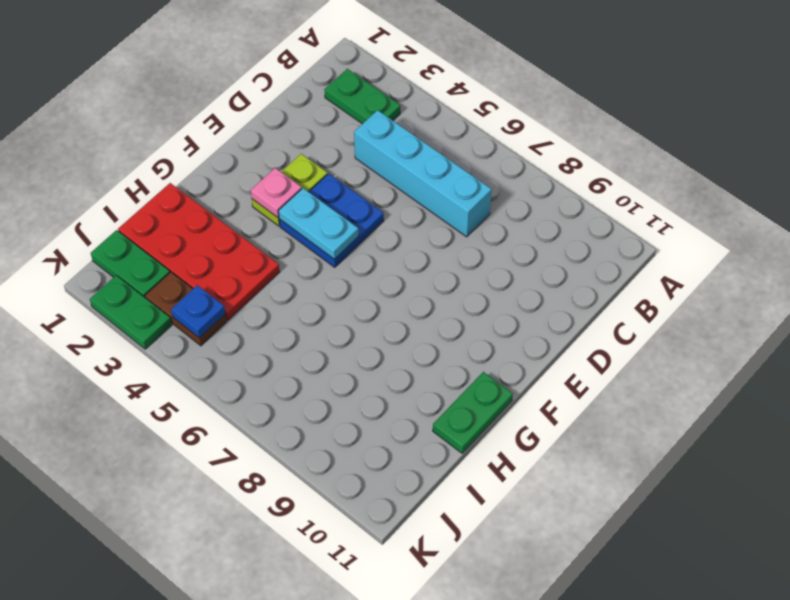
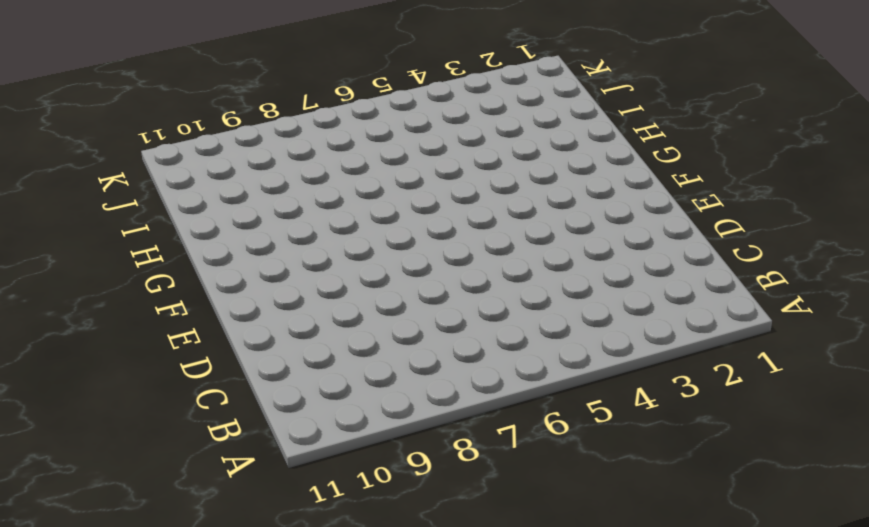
none -> green plate B2:B3 level 1
none -> cyan brick C4:C7 level 1
none -> lime plate E3:F3 level 1

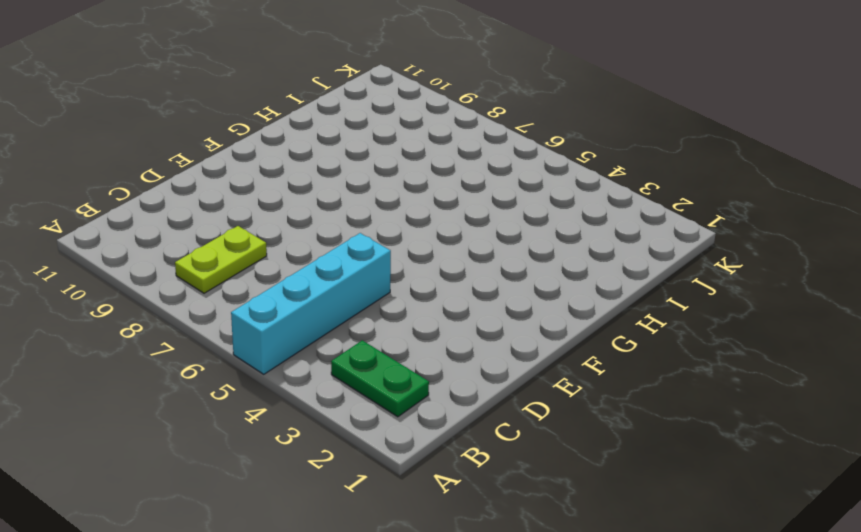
cyan brick A5:D5 level 1 -> cyan brick C4:C7 level 1
lime plate B8:C8 level 1 -> lime plate E3:F3 level 1
none -> blue plate E4:F5 level 1
none -> green plate G11:H11 level 1
none -> red plate H1:I4 level 1

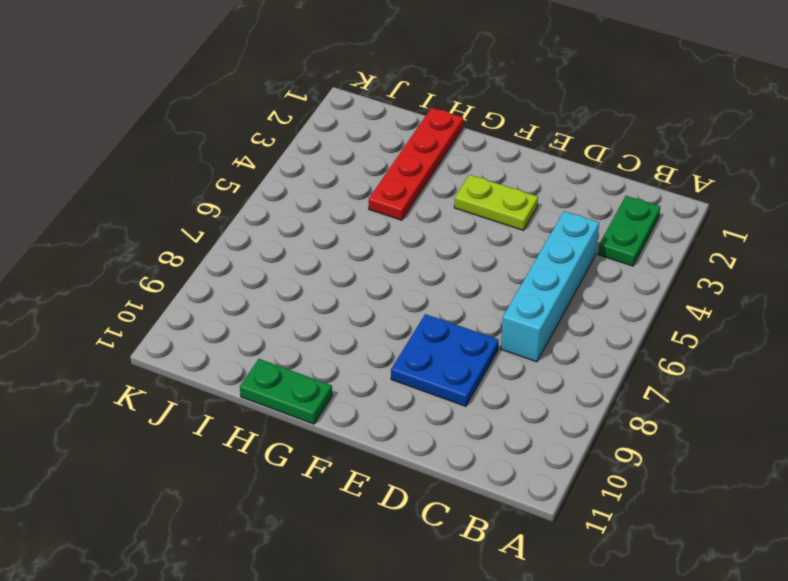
blue plate D8:E9 level 1 -> blue plate E4:F5 level 1
red plate H1:H4 level 1 -> red plate H1:I4 level 1
none -> green plate J1:J2 level 1
none -> brown plate J3:J4 level 1
none -> green plate K2:K3 level 1

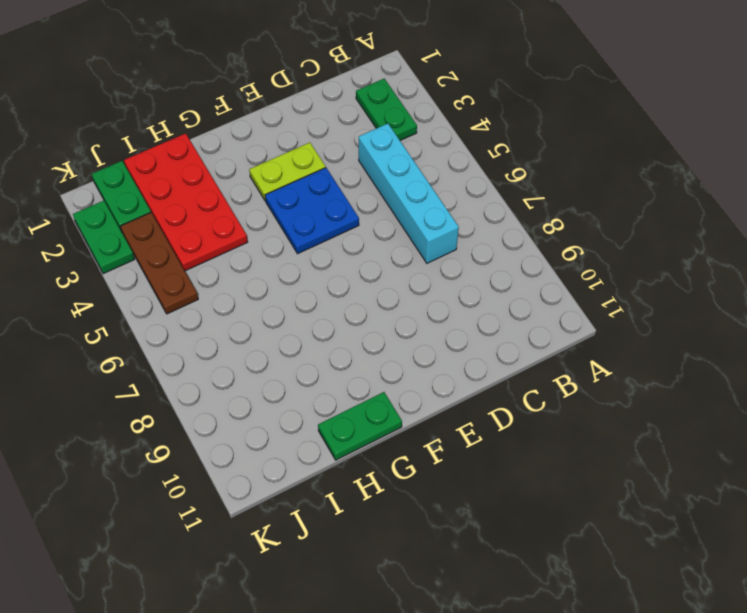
brown plate J3:J5 level 1 -> brown plate J3:J4 level 1
none -> pink plate F3 level 2
none -> cyan plate F4:F5 level 2
none -> blue plate J4 level 2

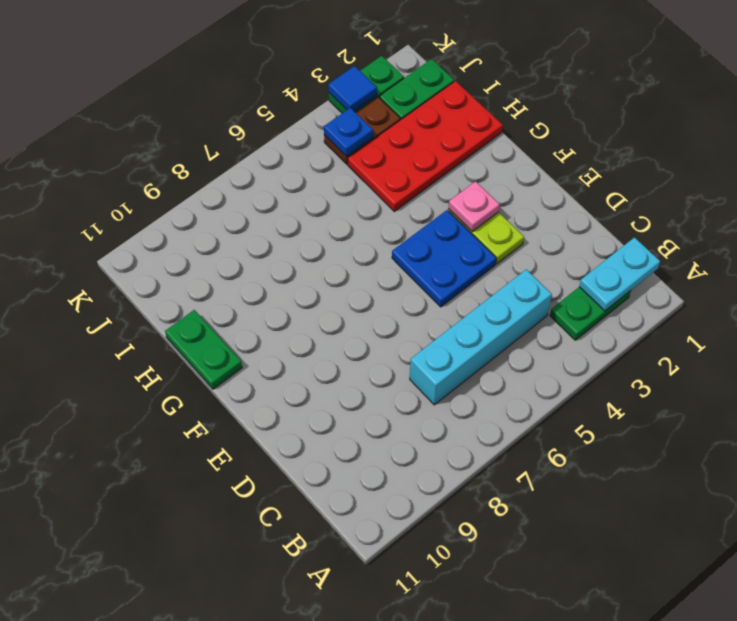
cyan plate B1:B2 level 2 -> cyan plate F4:F5 level 2
blue tile K3 level 2 -> none

